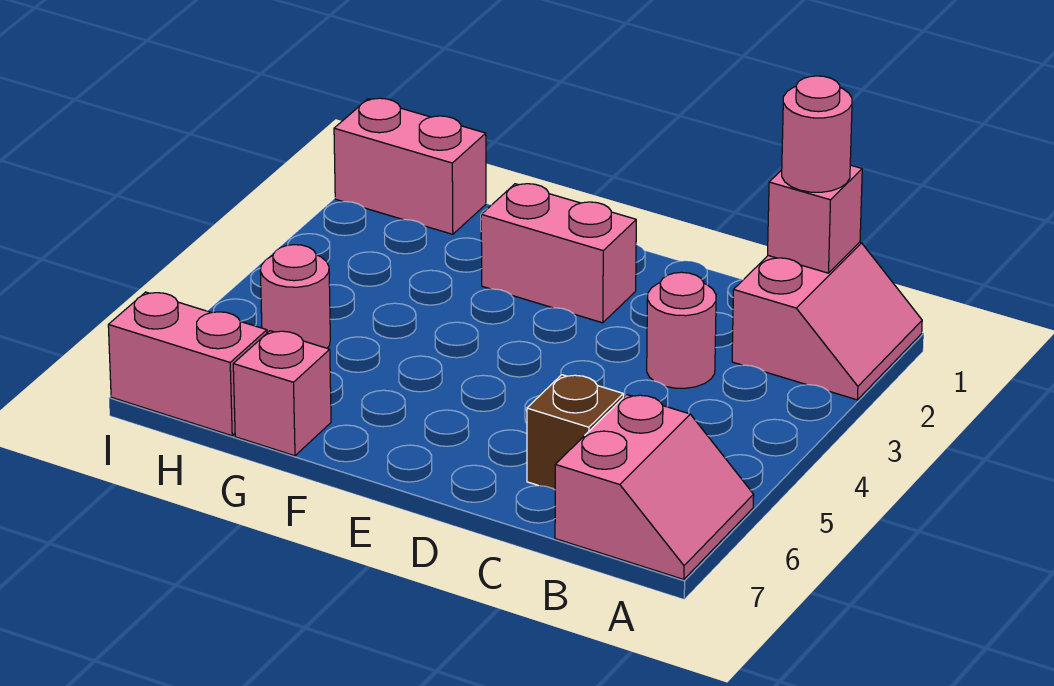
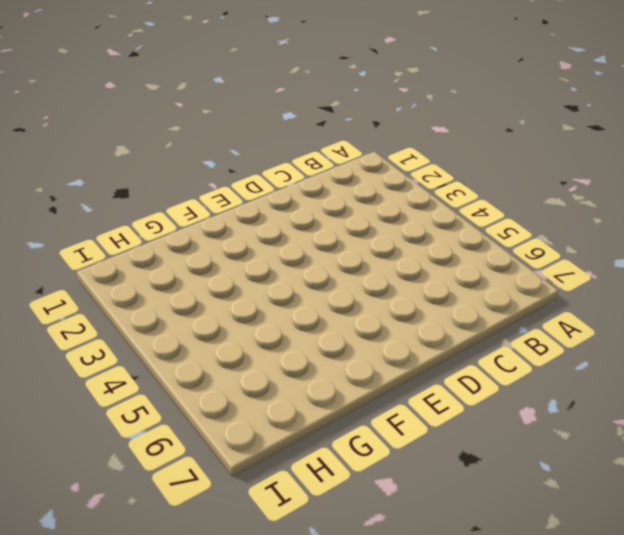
none -> pink slope A1:B2 level 1 top B
none -> pink slope A6:B7 level 1 top B

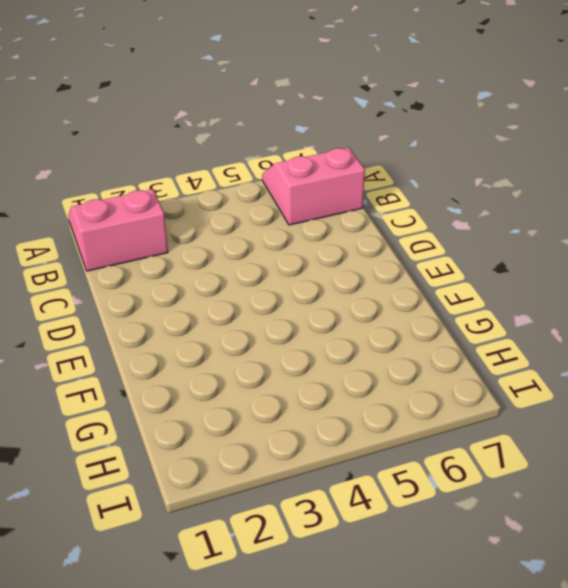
none -> pink round brick C3 level 1
none -> brown brick C6 level 1

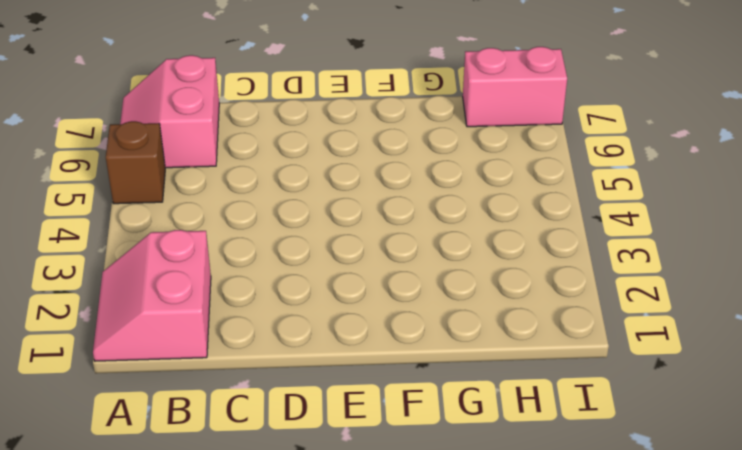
brown brick A5 level 1 -> brown brick C6 level 1
none -> pink round brick C3 level 1
none -> pink brick E2:F2 level 1

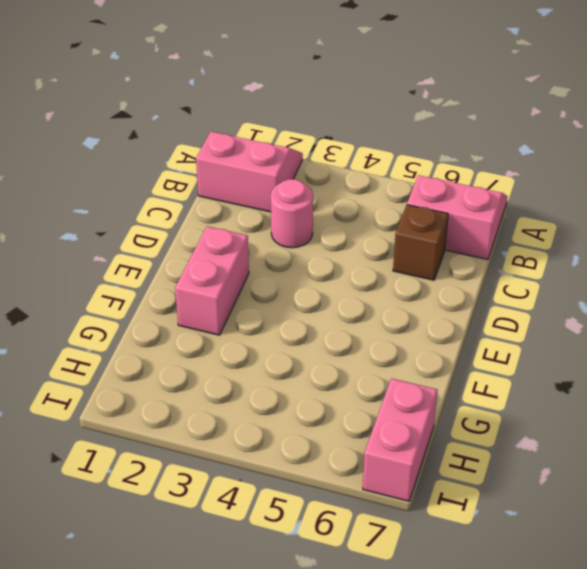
none -> pink brick G7 level 1
none -> pink brick H1:I1 level 1

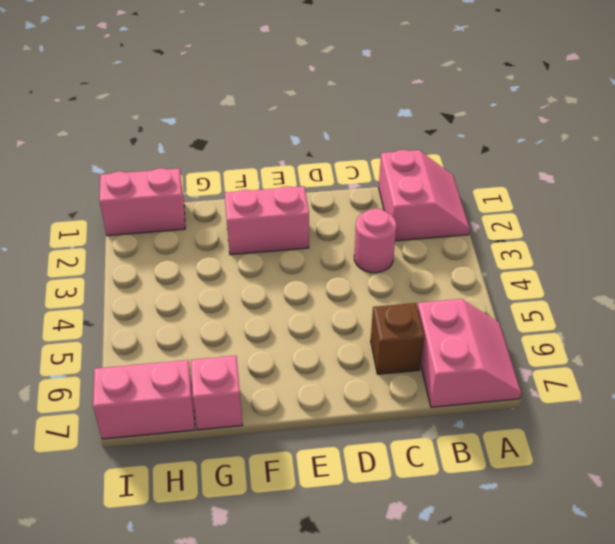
none -> pink round brick H5 level 1
none -> pink brick B1 level 2

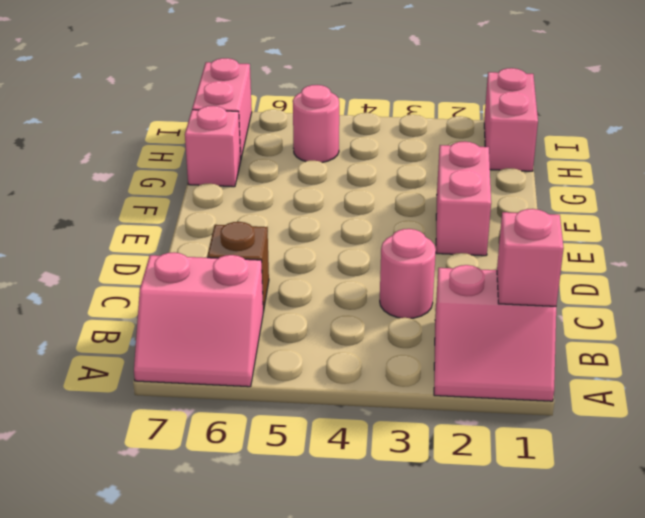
none -> pink round brick B1 level 3

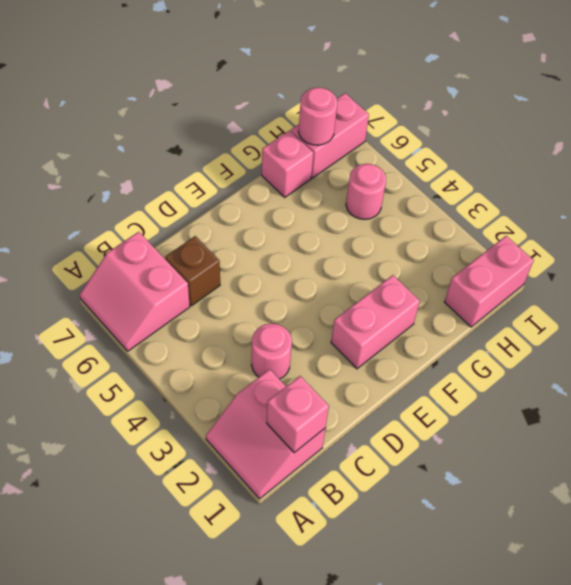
pink round brick H7 level 2 -> pink round brick B1 level 3

